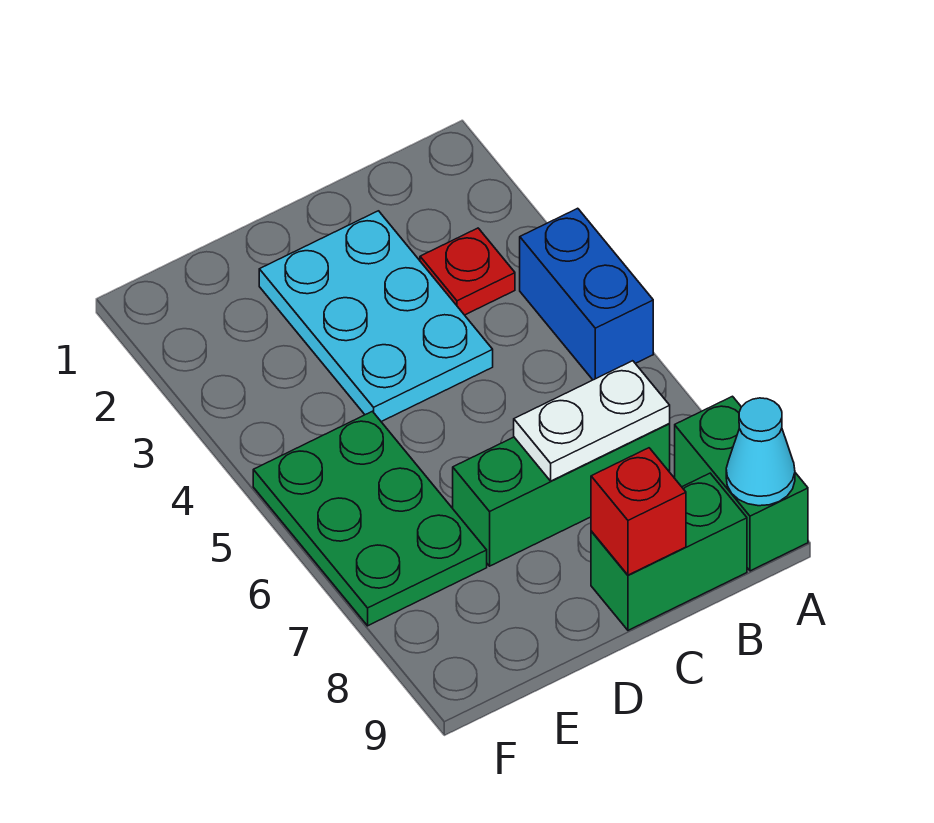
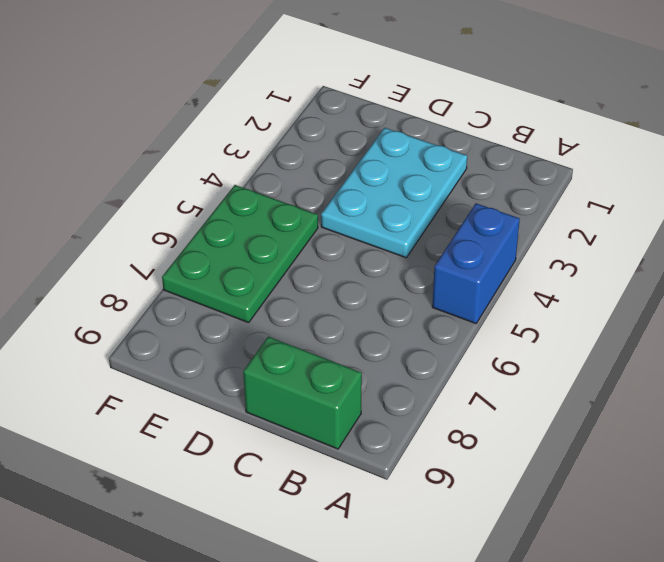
none -> green brick A8:A9 level 1
none -> red plate B3 level 1

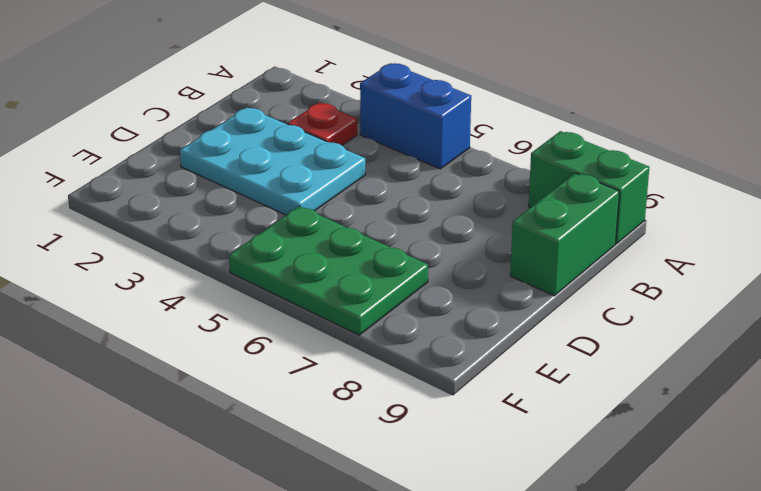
none -> green brick B7:D7 level 1
none -> cyan cone A9 level 2

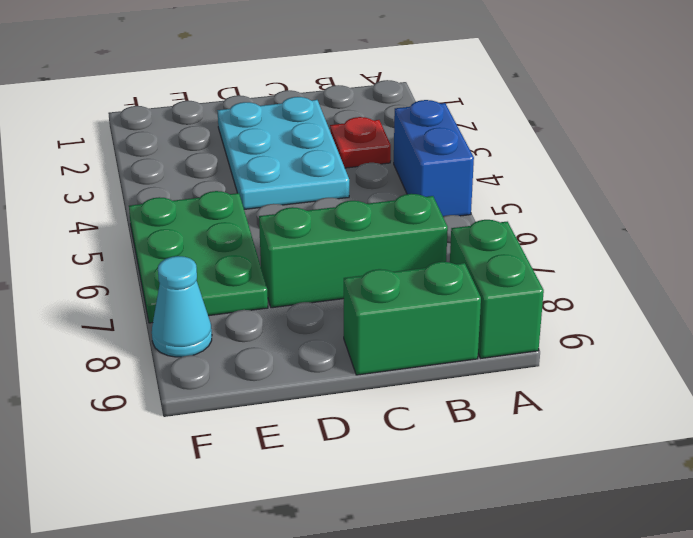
cyan cone F8 level 1 -> cyan cone A9 level 2
none -> white plate B7:C7 level 2
none -> red brick C9 level 2

